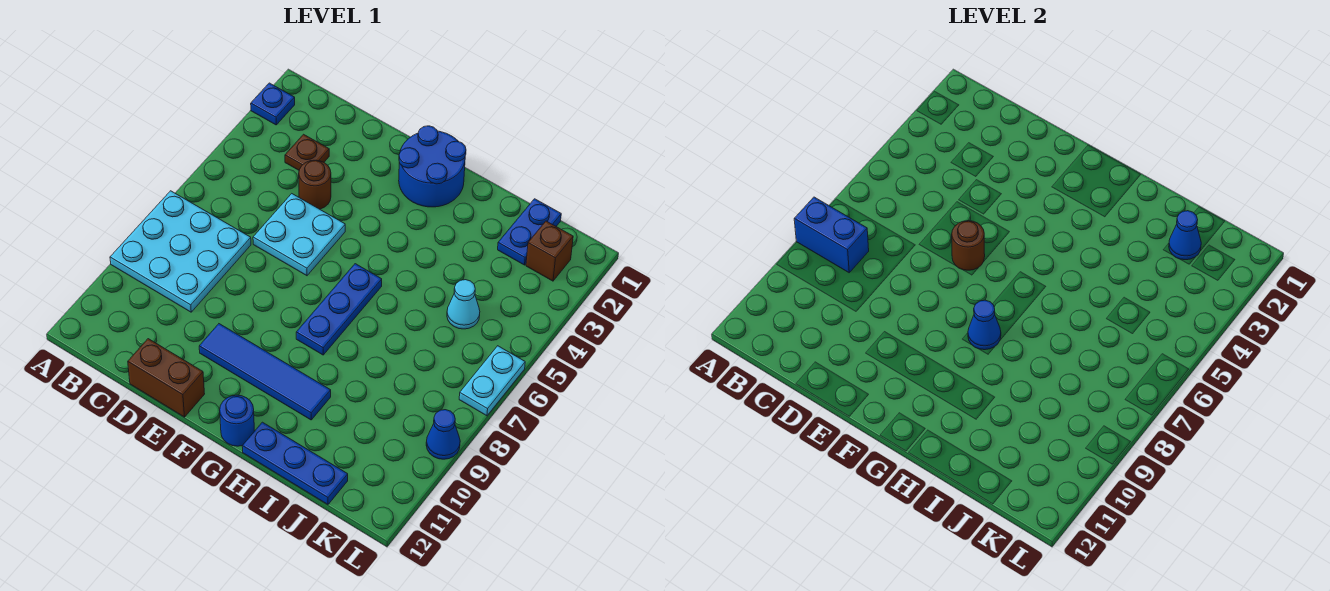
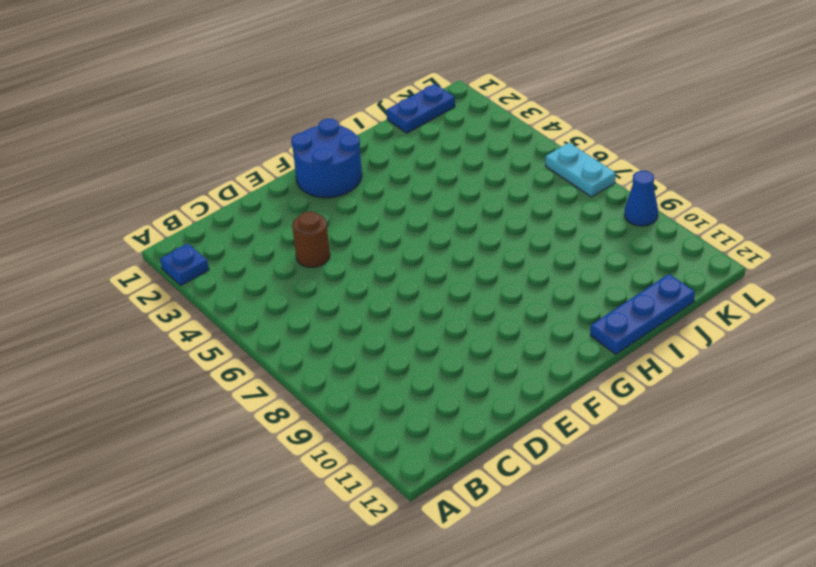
blue plate J1:K1 level 1 -> blue plate J1:J2 level 1
none -> cyan plate A7:C9 level 1
none -> brown plate C3 level 1
none -> cyan plate D5:E6 level 1

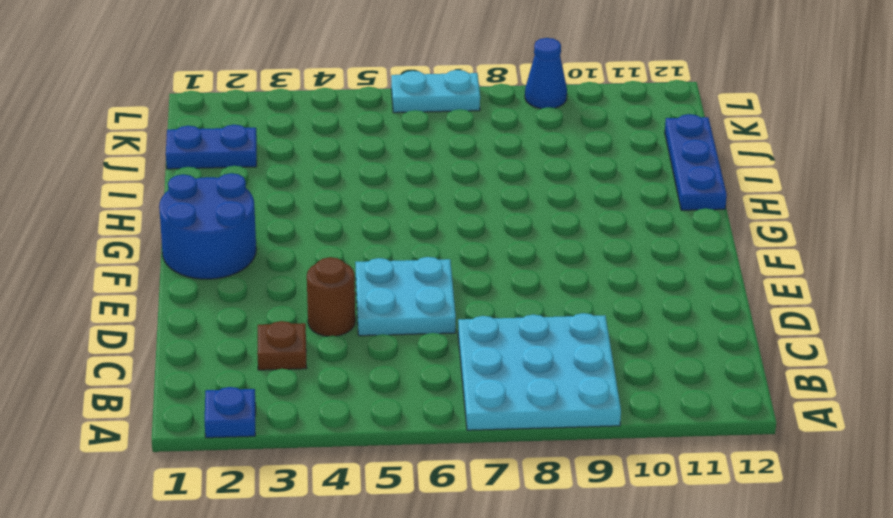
none -> brown brick D12:E12 level 1
none -> blue tile E10:H10 level 1
none -> blue plate G6:G8 level 1

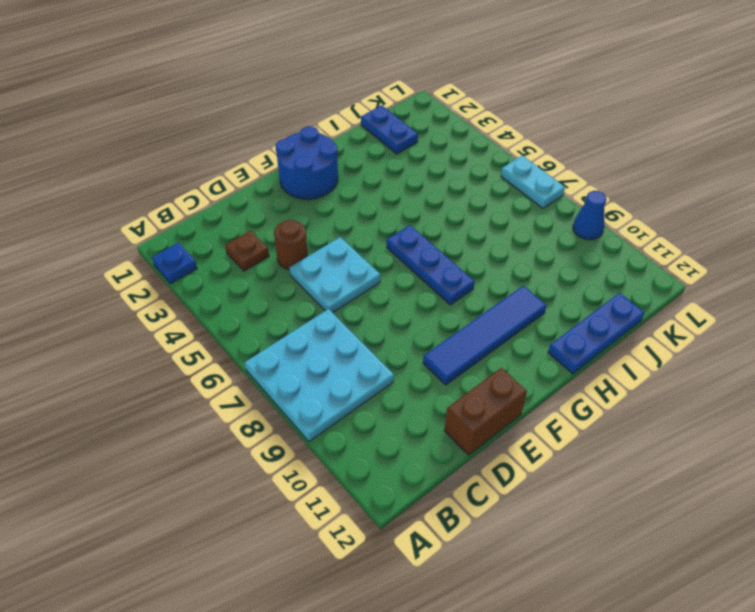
none -> blue round brick G12 level 1
none -> cyan cone J5 level 1
none -> brown brick K2 level 1

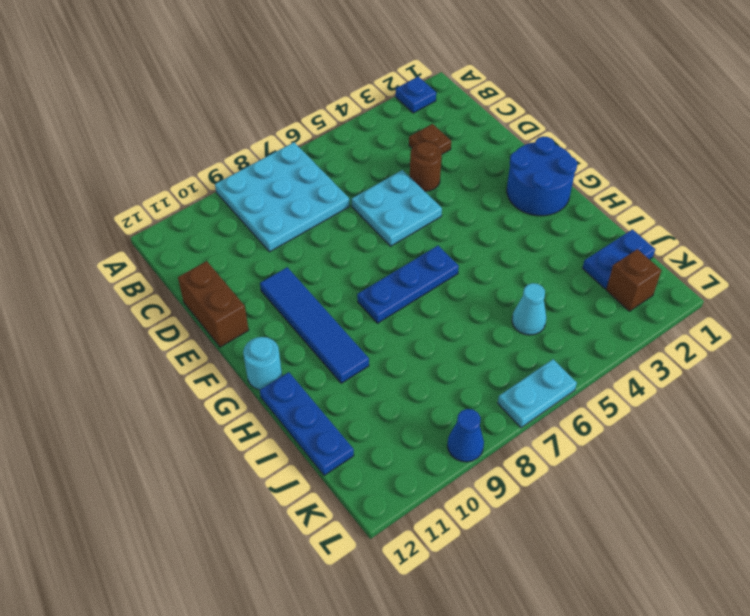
cyan round brick G12 level 1 -> blue round brick G12 level 1
none -> blue brick A8:B8 level 2
none -> brown round brick E6 level 2
none -> blue cone G8 level 2

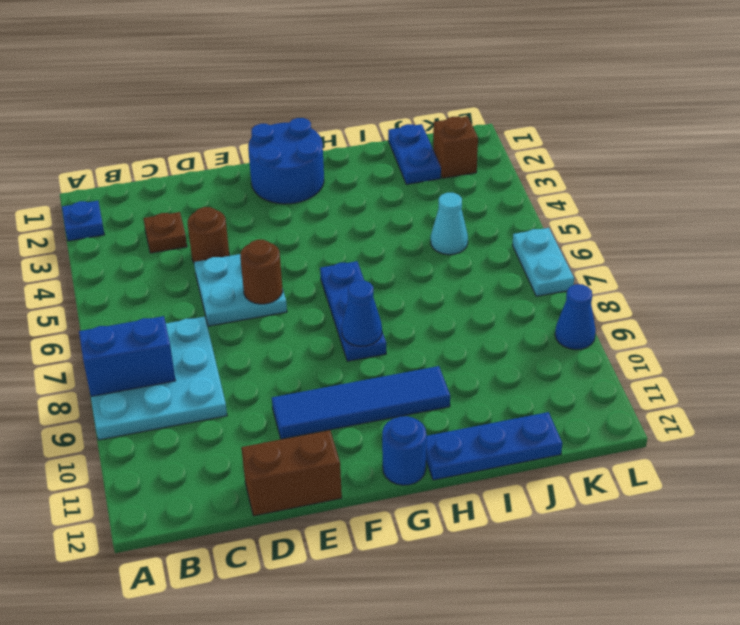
none -> blue cone J2 level 2

